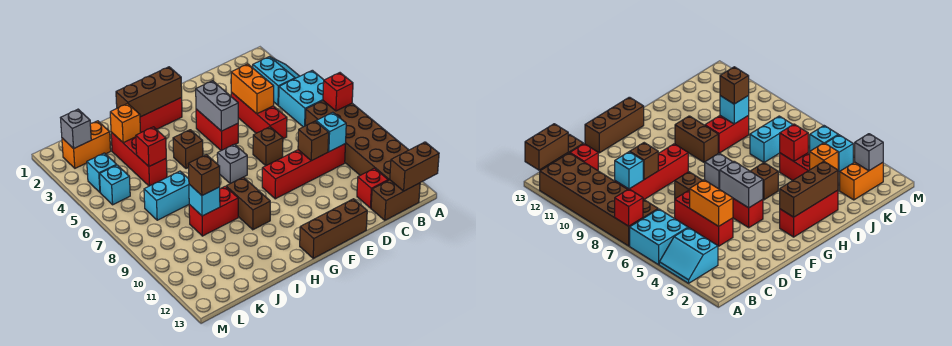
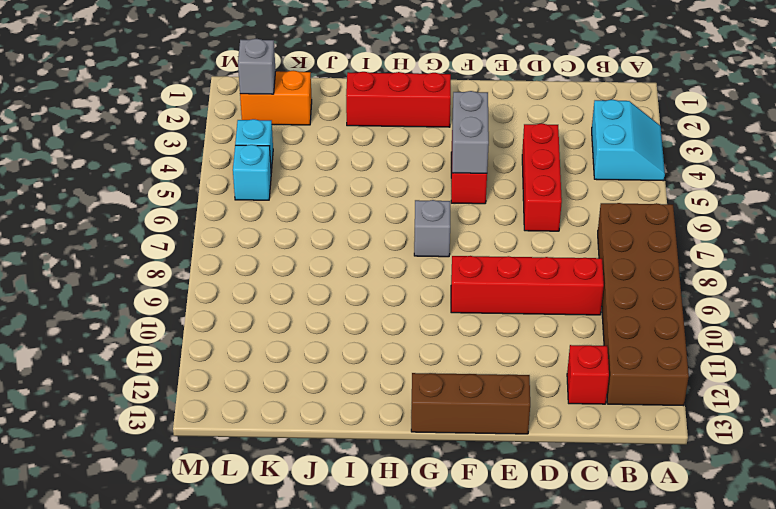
none -> cyan brick A5:B6 level 1
none -> brown brick B13:C13 level 1
none -> brown brick E7 level 1
none -> brown brick H5 level 1

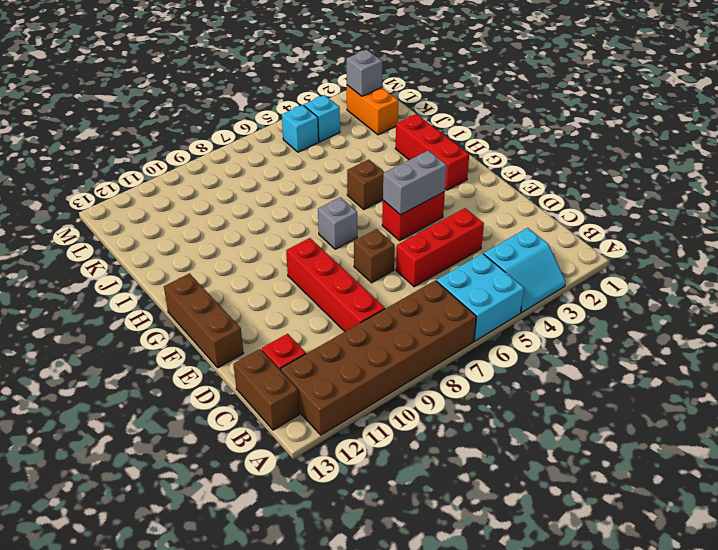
none -> brown brick H9:H10 level 1
none -> red brick I9:J9 level 1
none -> red brick J3:J5 level 1
none -> cyan brick J7:K7 level 1

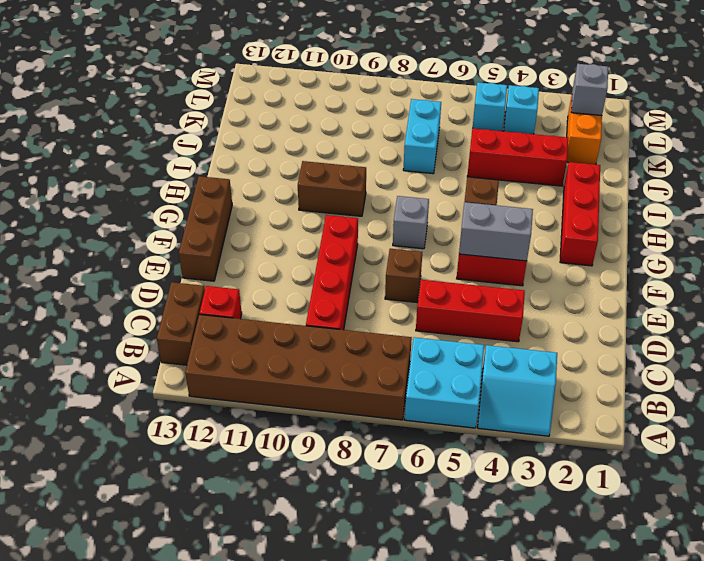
none -> red brick I9:J9 level 1
none -> red brick A7 level 2
none -> brown brick A13:B13 level 2
none -> cyan brick C9 level 2

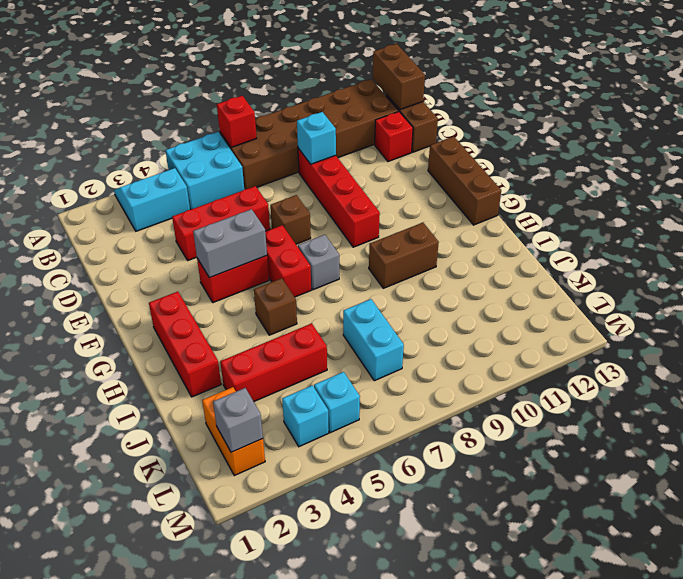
red brick F6:G6 level 1 -> red brick I9:J9 level 1
none -> orange brick D4:D5 level 2
none -> brown brick D9 level 2
none -> brown brick G2:I2 level 2
none -> orange brick J3 level 2

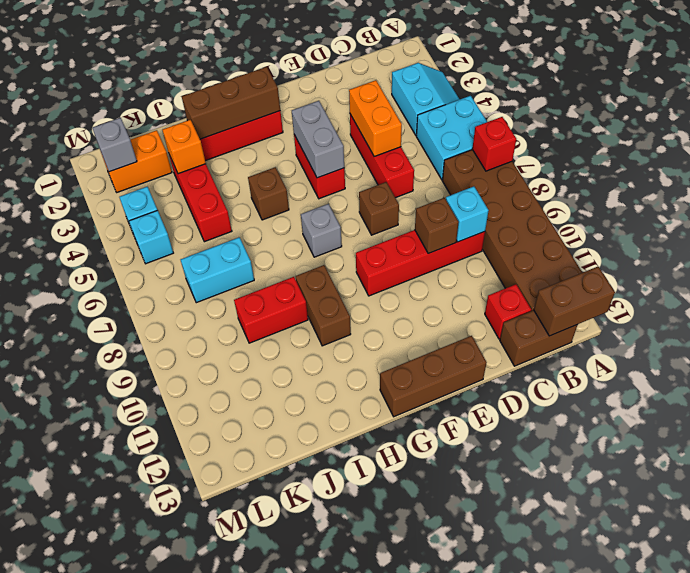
none -> red brick J5 level 2
none -> cyan brick J9 level 2
none -> brown brick J9 level 3

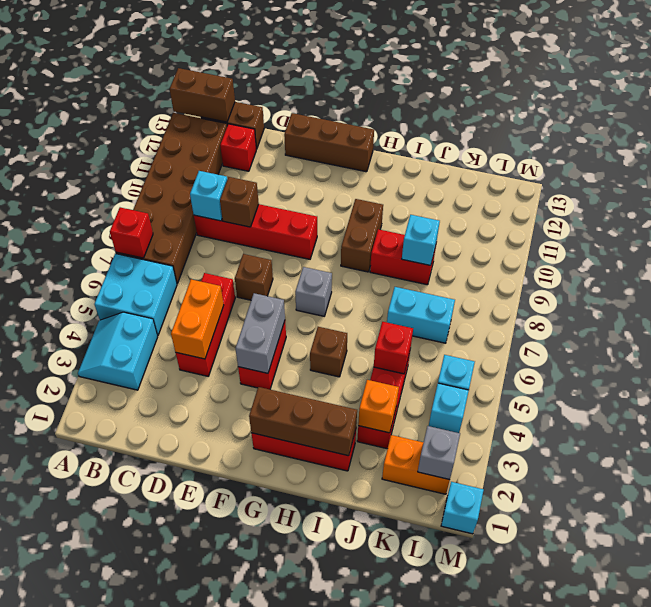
cyan brick M1 level 1 -> none
none -> brown brick J9 level 3

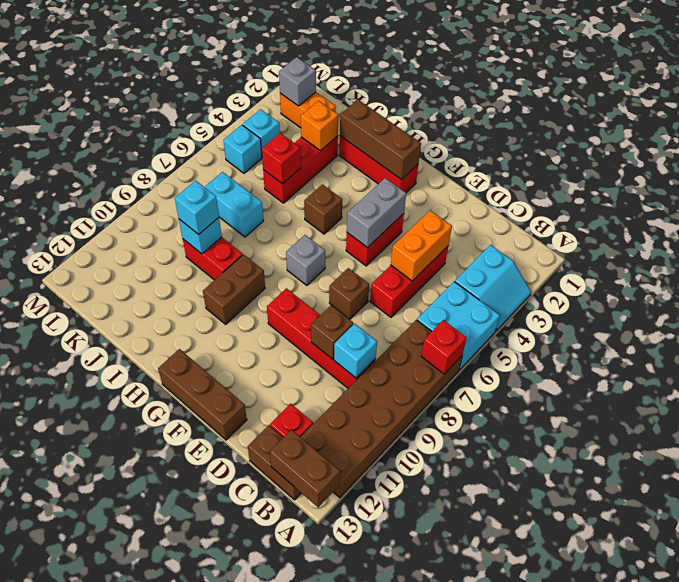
cyan brick J9 level 3 -> brown brick J9 level 3

